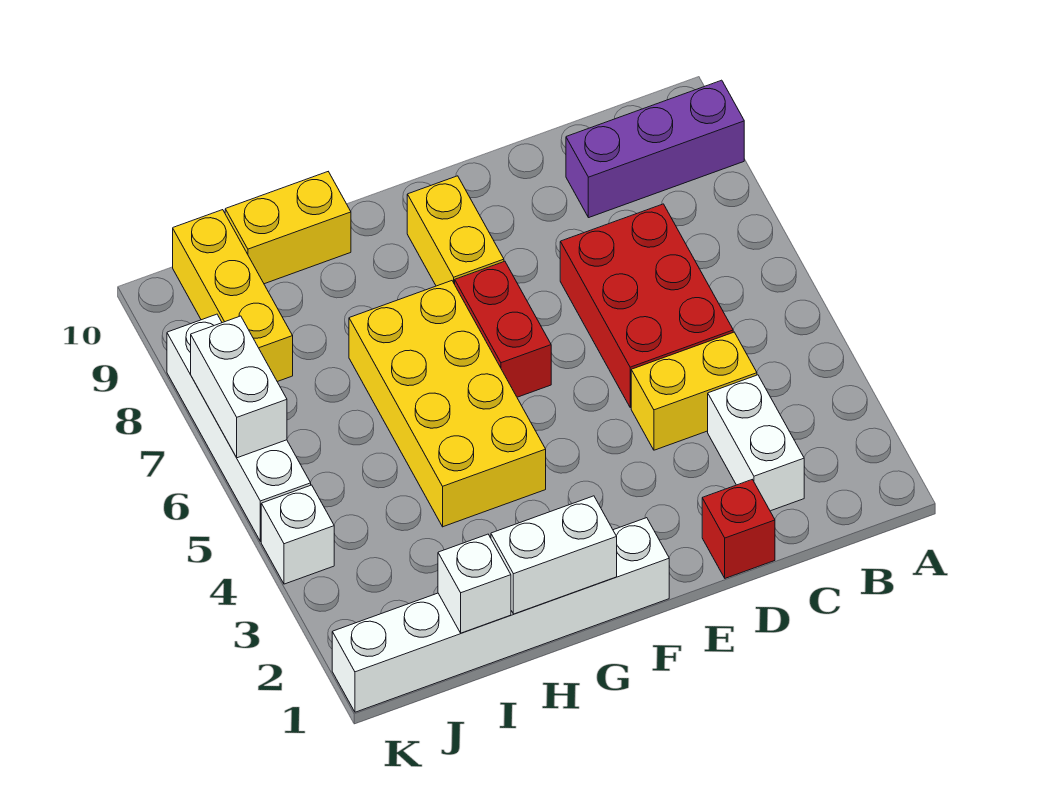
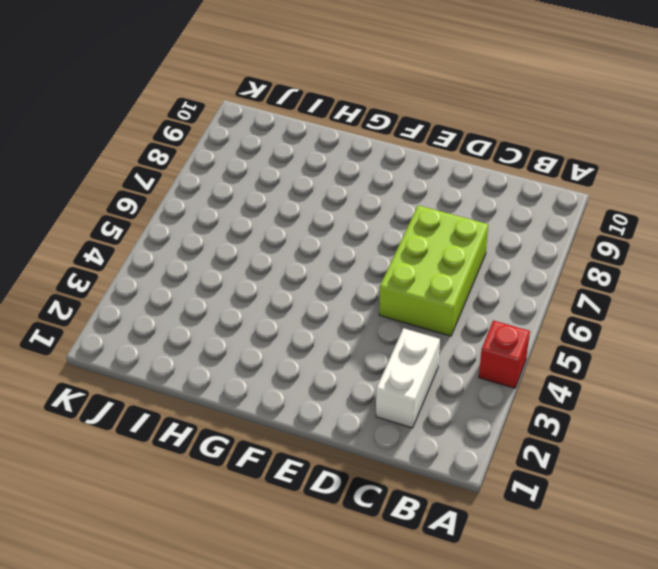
red brick A4 level 1 -> red brick D1 level 1
lime brick C5:D7 level 1 -> red brick C5:D7 level 1
none -> purple brick A9:C9 level 1
none -> yellow brick C4:D4 level 1
none -> white brick F1:K1 level 1

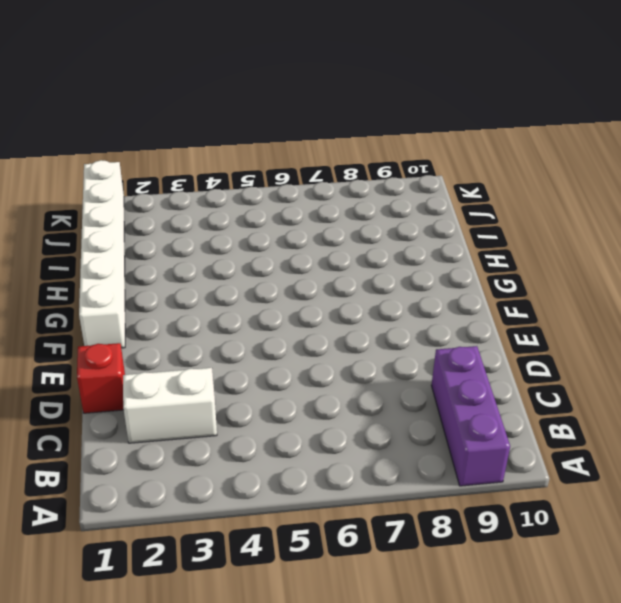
none -> yellow brick C4:D4 level 1
none -> red brick C5:D7 level 1
none -> red brick F6:F7 level 1

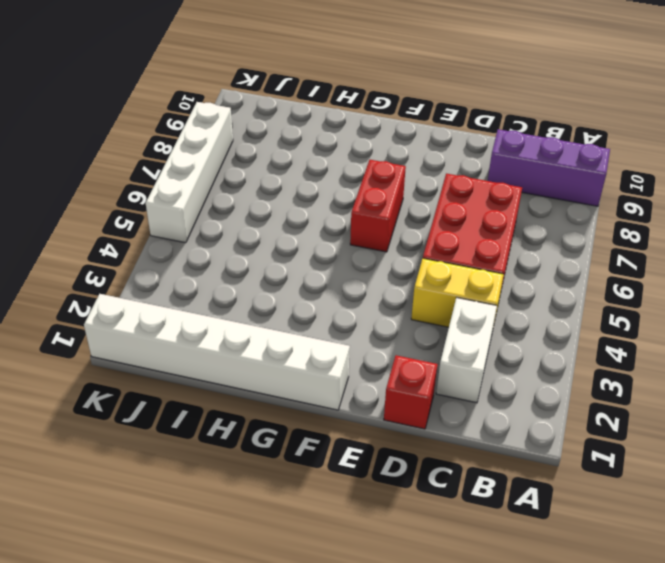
none -> yellow brick F8:F9 level 1
none -> yellow brick G4:H7 level 1
none -> yellow brick H10:I10 level 1

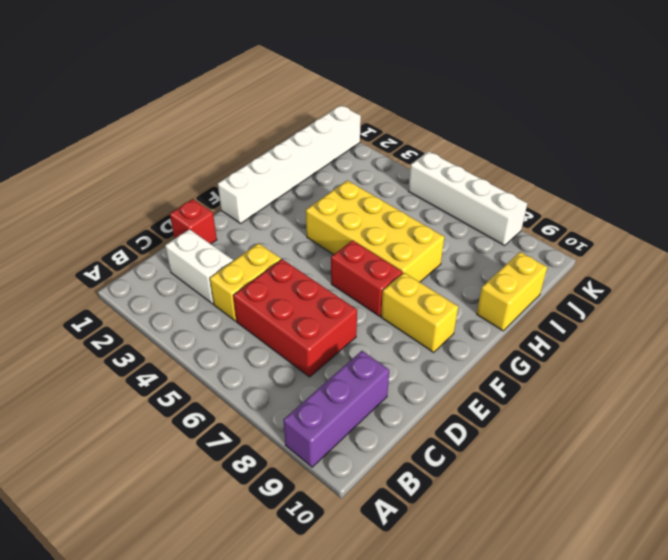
none -> yellow brick J8:J10 level 1
none -> white brick K4 level 1
none -> white brick G1:H1 level 2

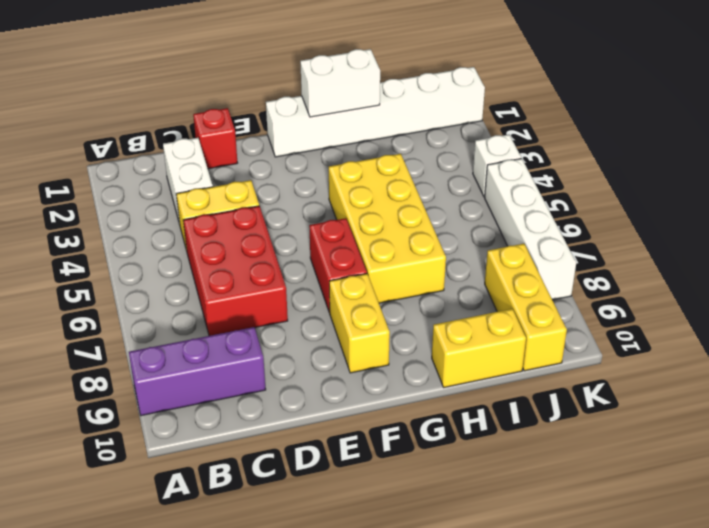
none -> white brick I1 level 2
none -> white brick K6:K7 level 2

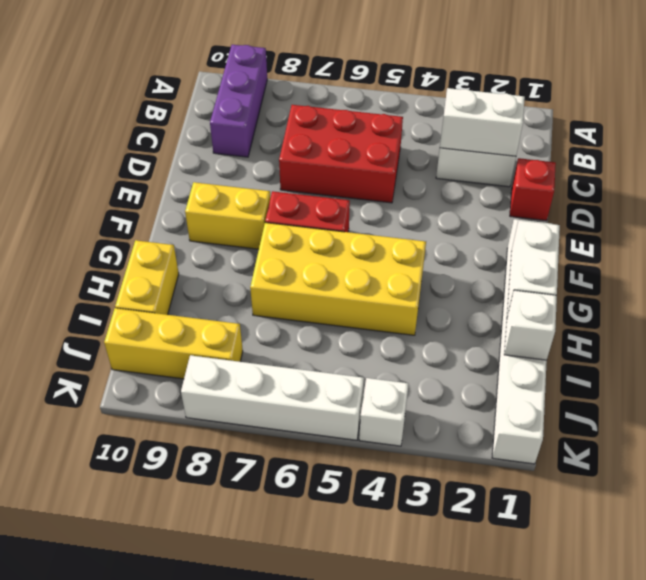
white brick C2:C3 level 2 -> white brick K6:K7 level 2
none -> yellow brick C4:D4 level 1

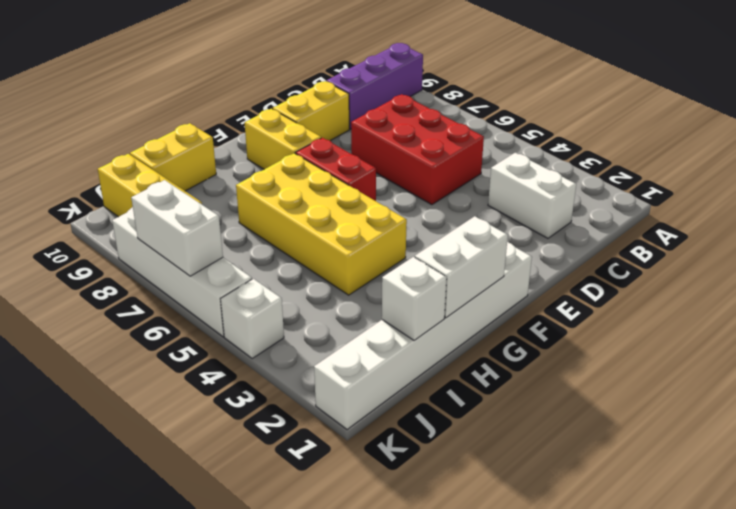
yellow brick D9:E9 level 1 -> yellow brick C4:D4 level 1
none -> red brick D1 level 1

